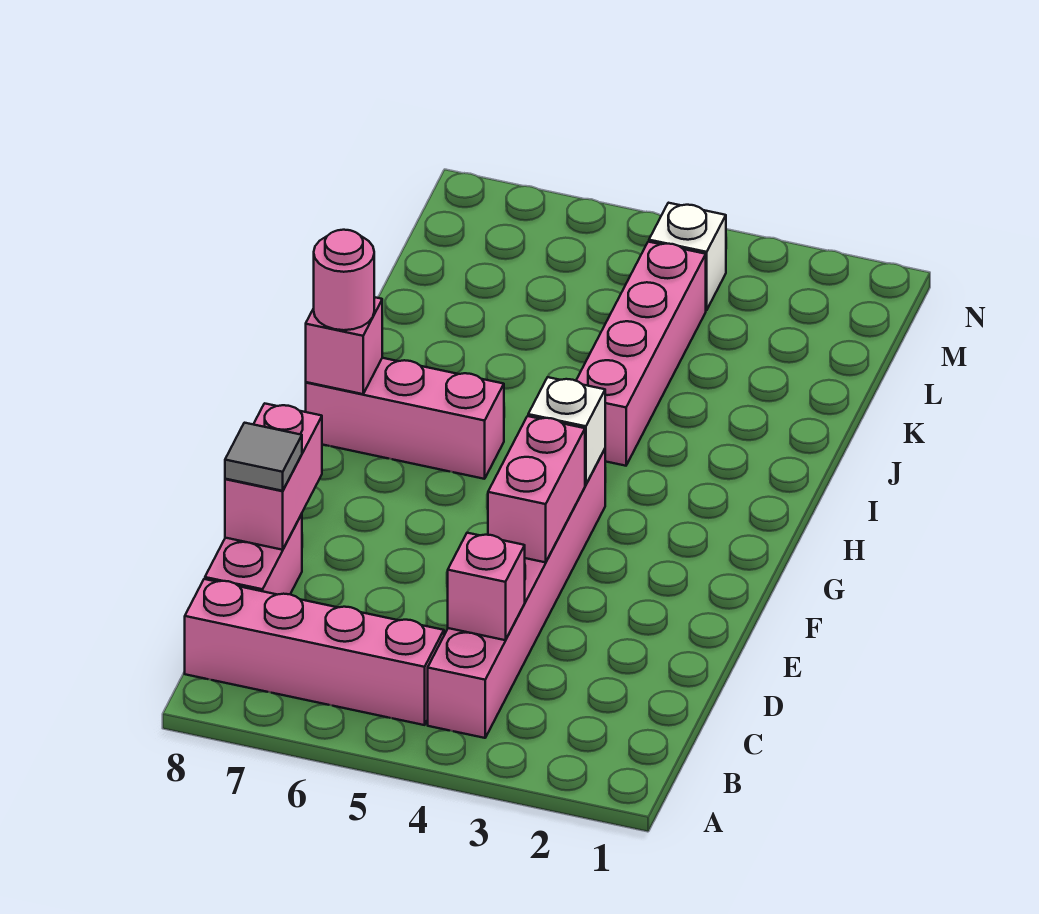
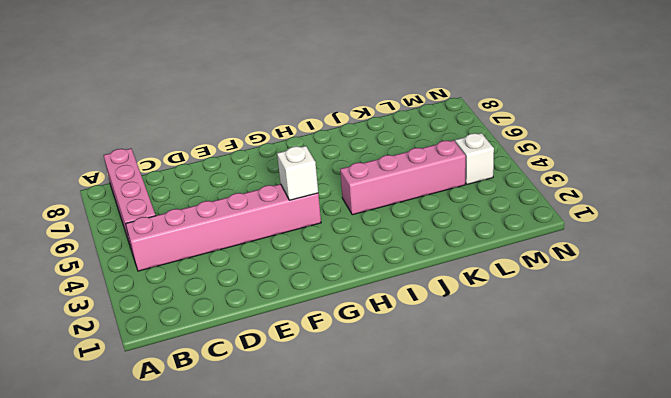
none -> pink brick C8:D8 level 1
none -> pink brick H6:H8 level 1
none -> pink brick C4 level 2

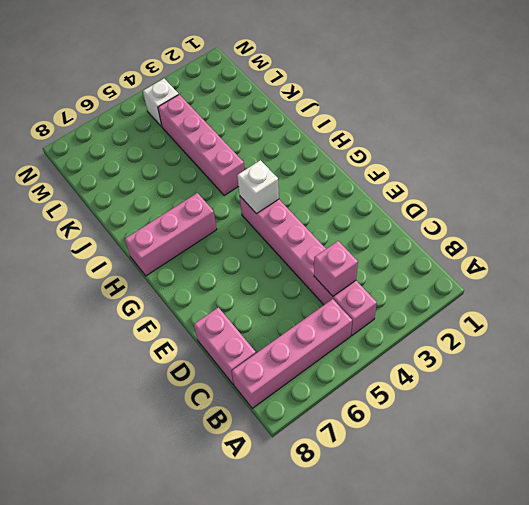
none -> pink brick D8:E8 level 2
none -> pink brick E4:F4 level 2
none -> pink brick H8 level 2

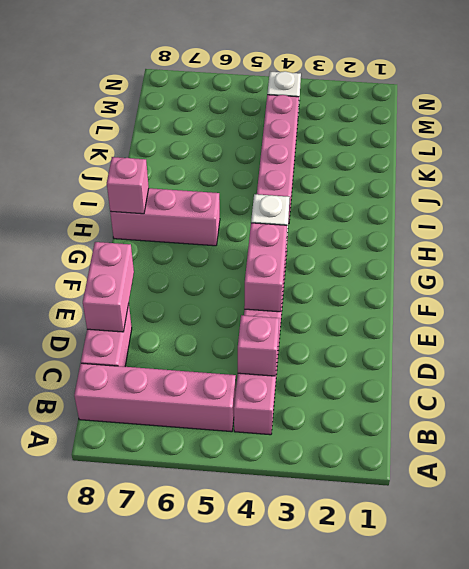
none -> grey tile D8 level 3
none -> pink round brick H8 level 3

